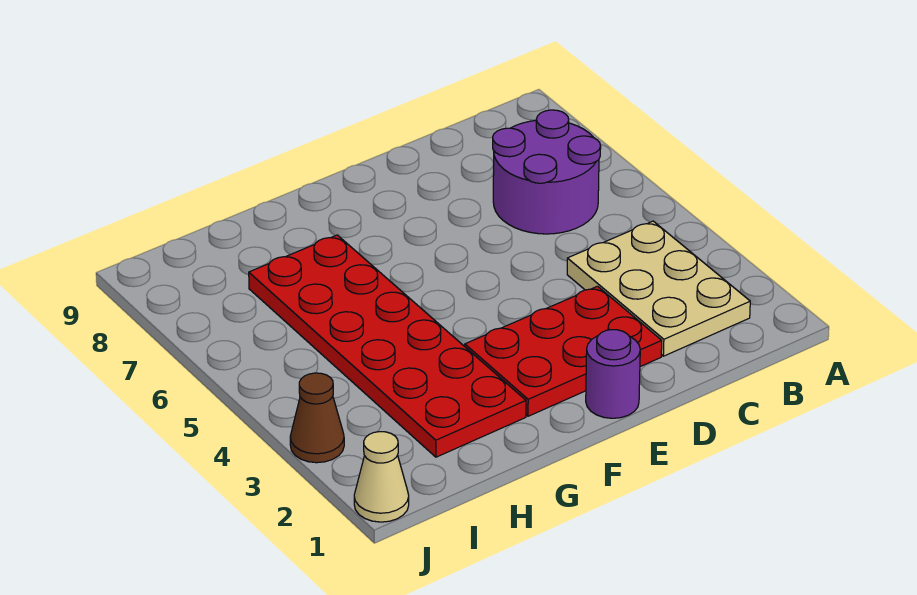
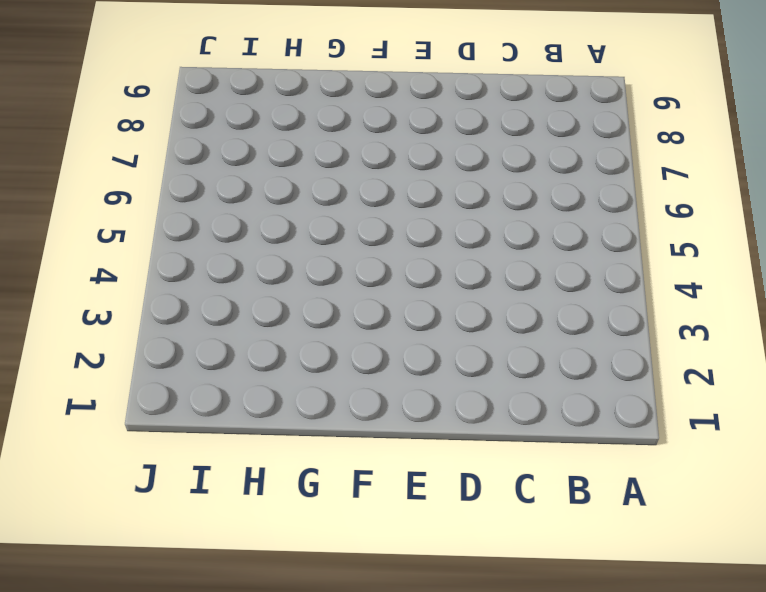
none -> tan plate B2:C4 level 1
none -> purple round brick B6:C7 level 1

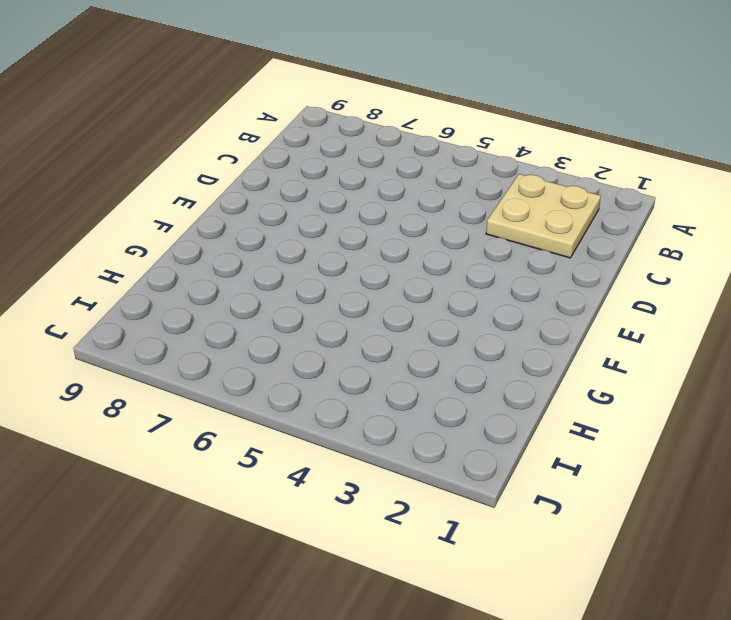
tan plate B2:C3 level 1 -> tan plate B2:C4 level 1
none -> purple round brick B6:C7 level 1
none -> red plate D2:F3 level 1

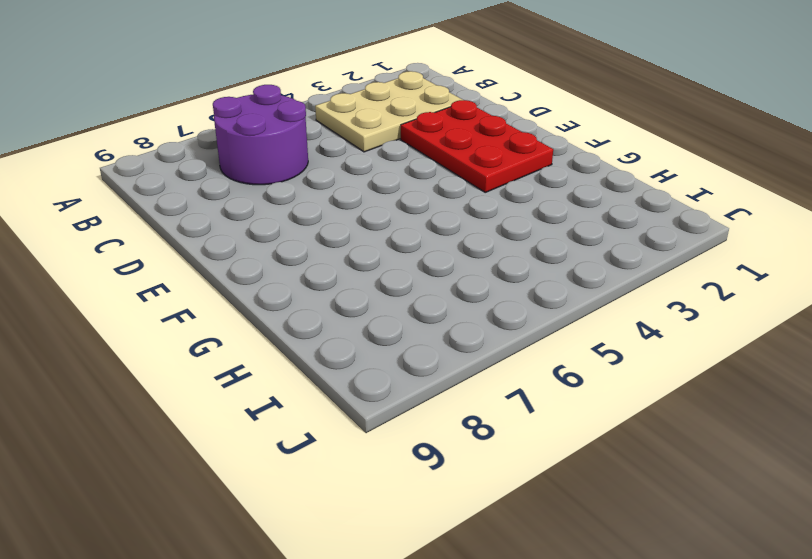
none -> purple round brick E1 level 1
none -> red plate G2:H7 level 1

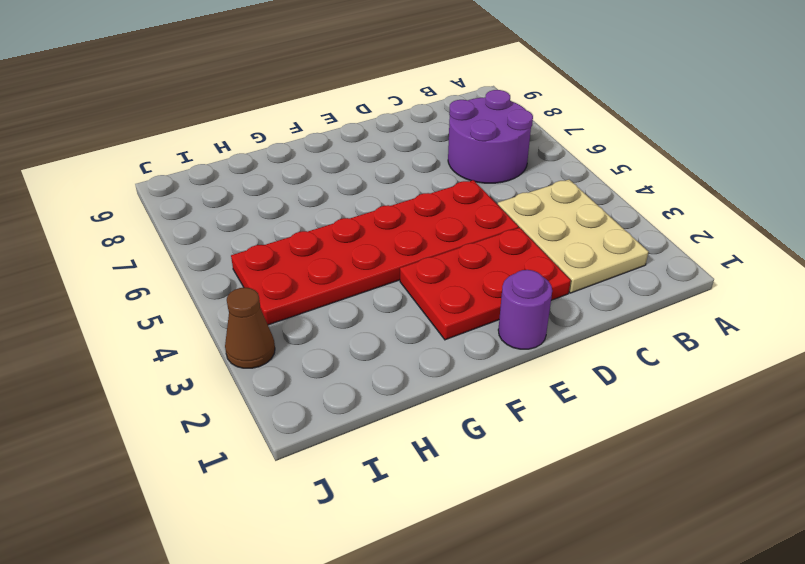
red plate D4:I5 level 1 -> red plate G2:H7 level 1
none -> tan cone J1 level 1

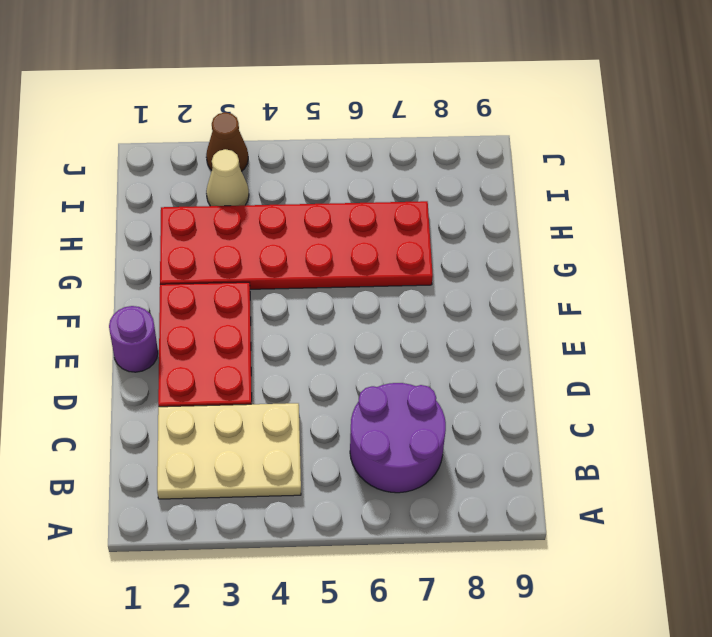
tan cone I3 level 1 -> tan cone J1 level 1

